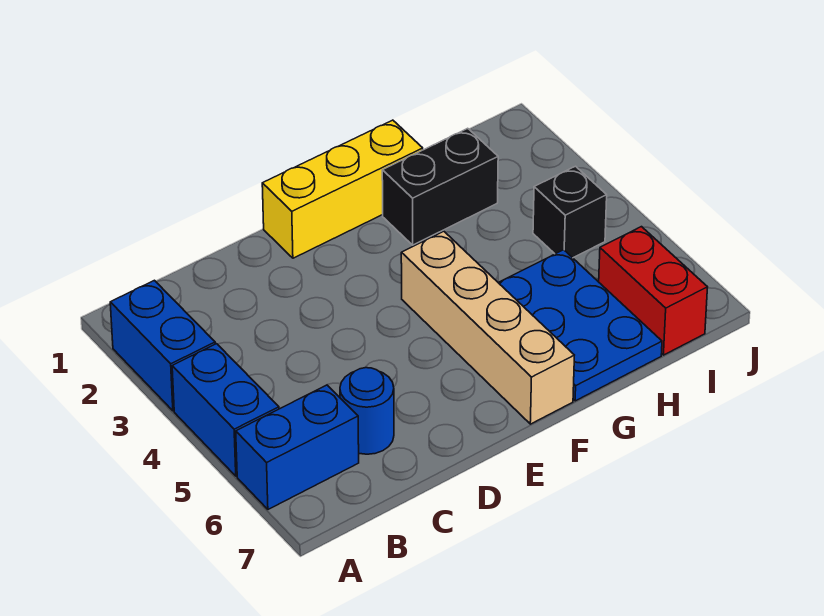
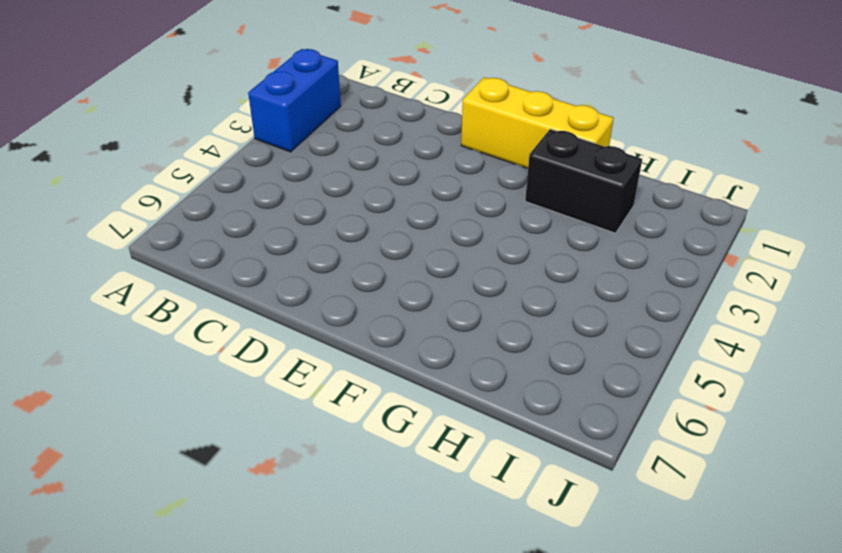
none -> blue brick A4:A5 level 1
none -> blue brick A6:B6 level 1

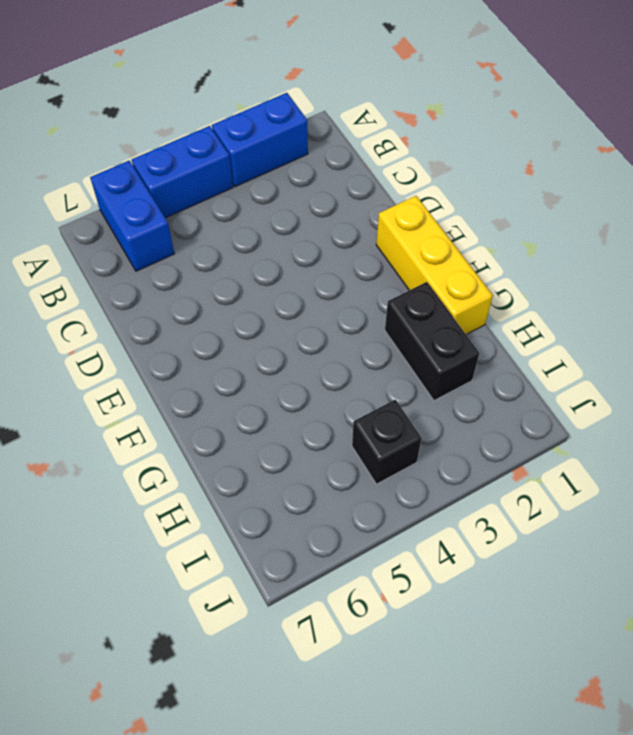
none -> blue round brick C6 level 1
none -> tan brick F4:F7 level 1

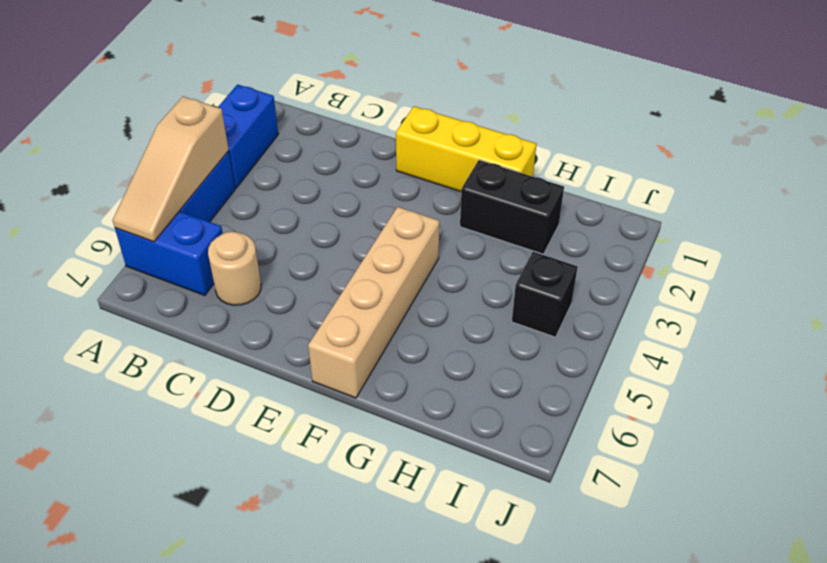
tan slope A4:A6 level 2 top 4 -> none
tan round brick C6 level 1 -> blue round brick C6 level 1
none -> blue plate G5:H7 level 1
none -> red brick I6:I7 level 1

